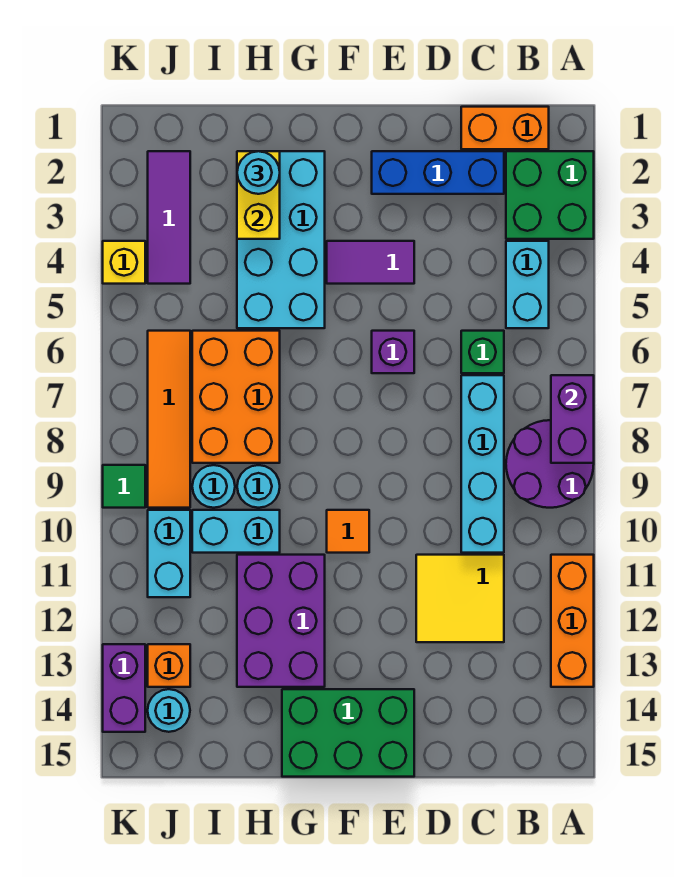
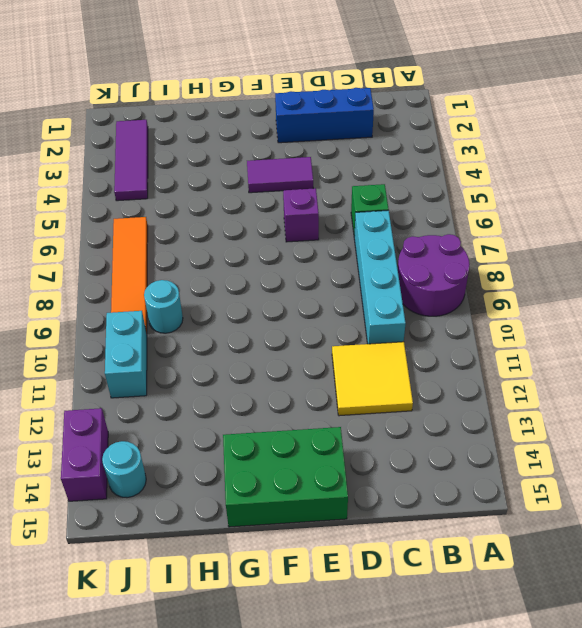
none -> green brick A2:B3 level 1
none -> orange brick A11:A13 level 1
none -> orange brick B1:C1 level 1
none -> cyan brick B4:B5 level 1

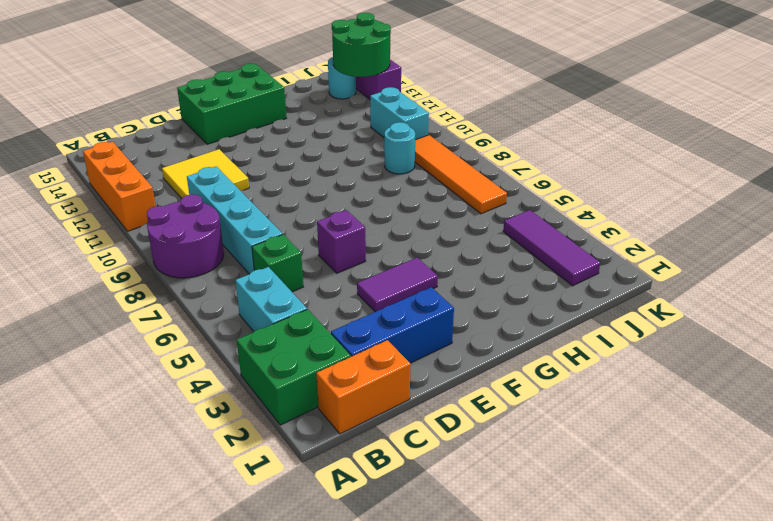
green round brick J13:K14 level 2 -> none
none -> orange tile F10 level 1
none -> cyan brick G2:H5 level 1
none -> purple brick G11:H13 level 1
none -> orange brick H6:I8 level 1

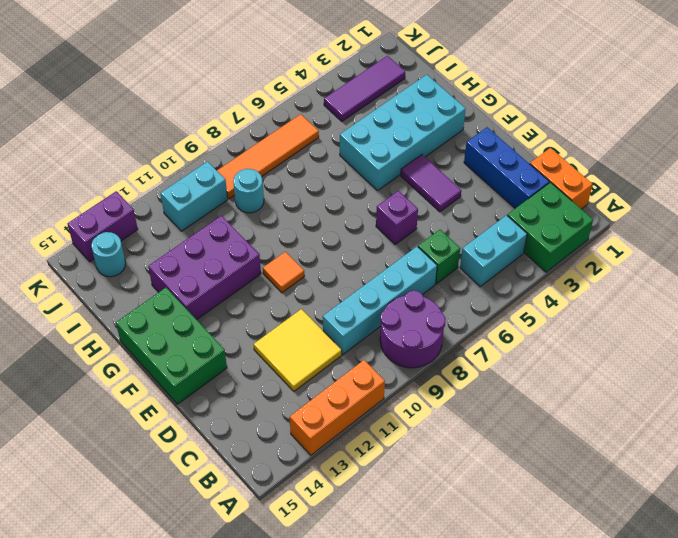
none -> orange brick H6:I8 level 1
none -> cyan round brick H9 level 1
none -> cyan brick H10:I10 level 1
none -> orange brick J13 level 1

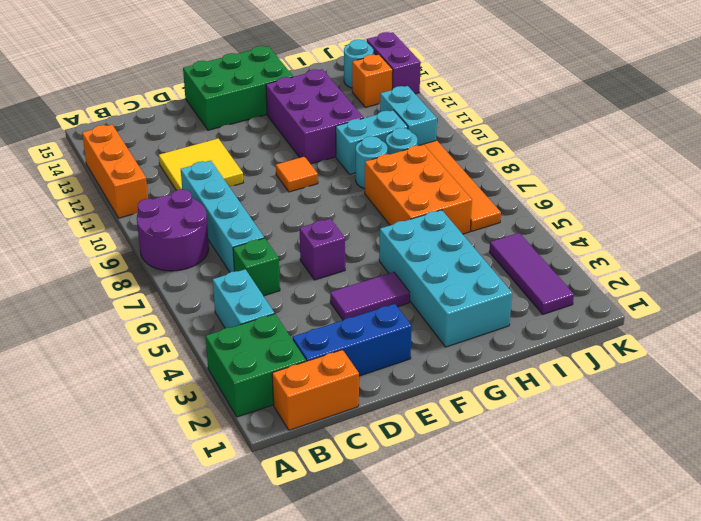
none -> yellow brick K4 level 1
none -> green tile K9 level 1
none -> purple brick A7:A8 level 2
none -> yellow brick H2:H3 level 2

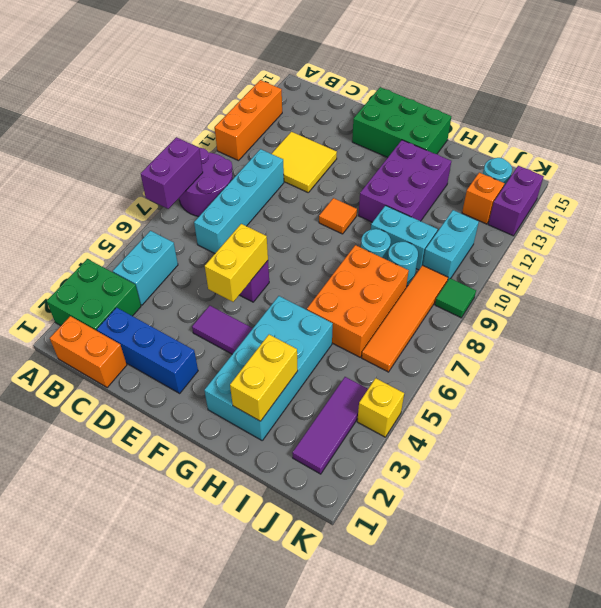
yellow brick E5:E6 level 2 -> none
none -> green brick C6 level 1
none -> cyan round brick H2 level 3

